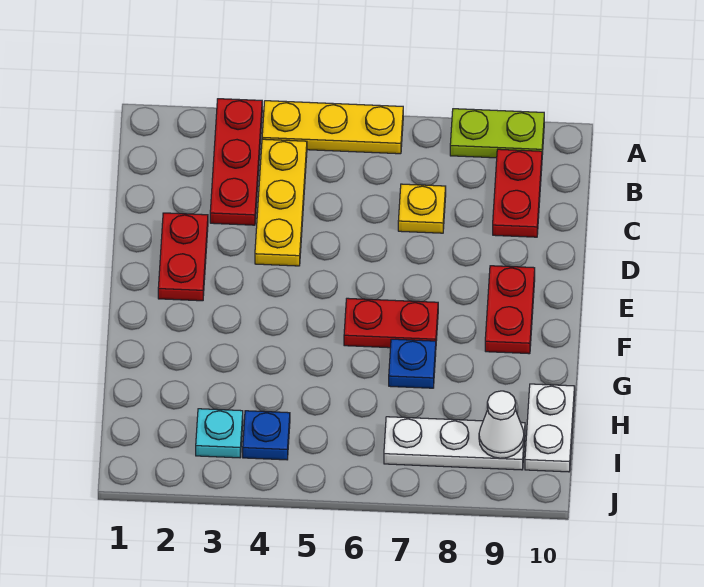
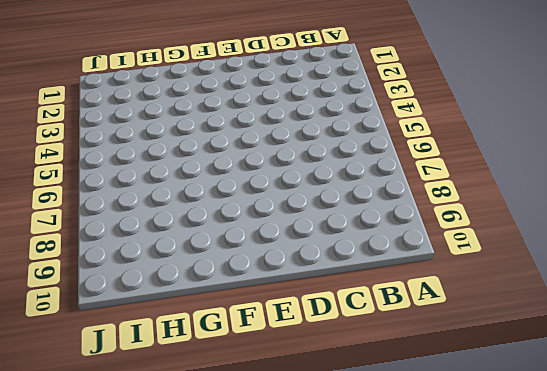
none -> red plate A3:C3 level 1
none -> yellow plate A4:A6 level 1
none -> lime plate A8:A9 level 1

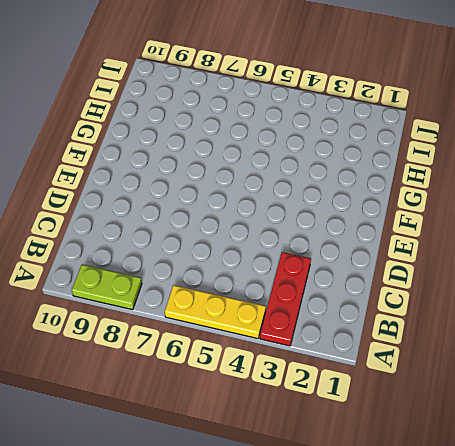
none -> yellow plate B4:D4 level 1
none -> red plate B9:C9 level 1
none -> yellow plate C7 level 1

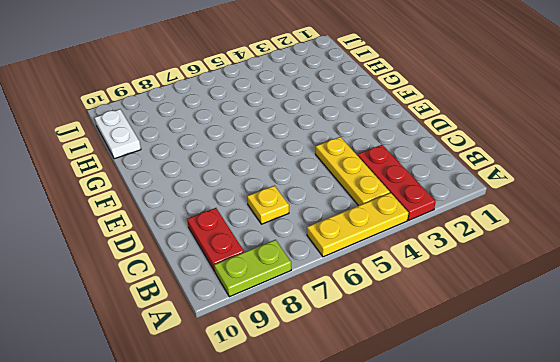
none -> red plate D2:E2 level 1
none -> red plate E9:F9 level 1
none -> red plate F6:F7 level 1

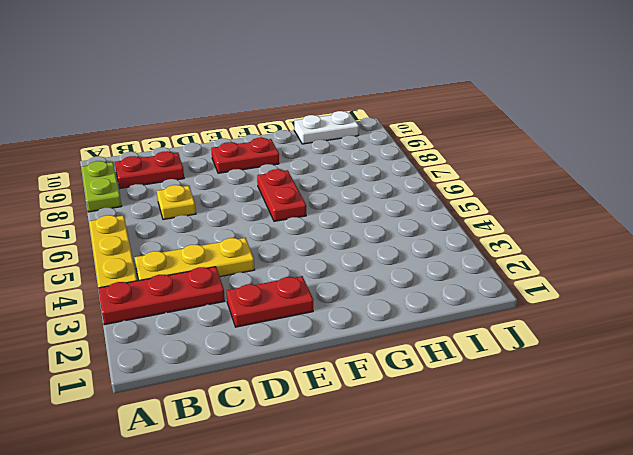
none -> blue plate G7 level 1
none -> cyan plate I3 level 1
none -> blue plate I4 level 1

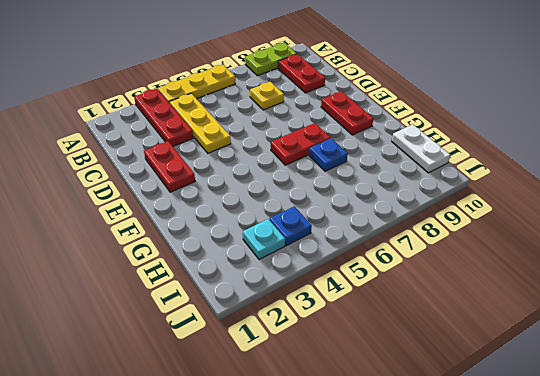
none -> white plate I7:I9 level 1
none -> white cone I9 level 2

